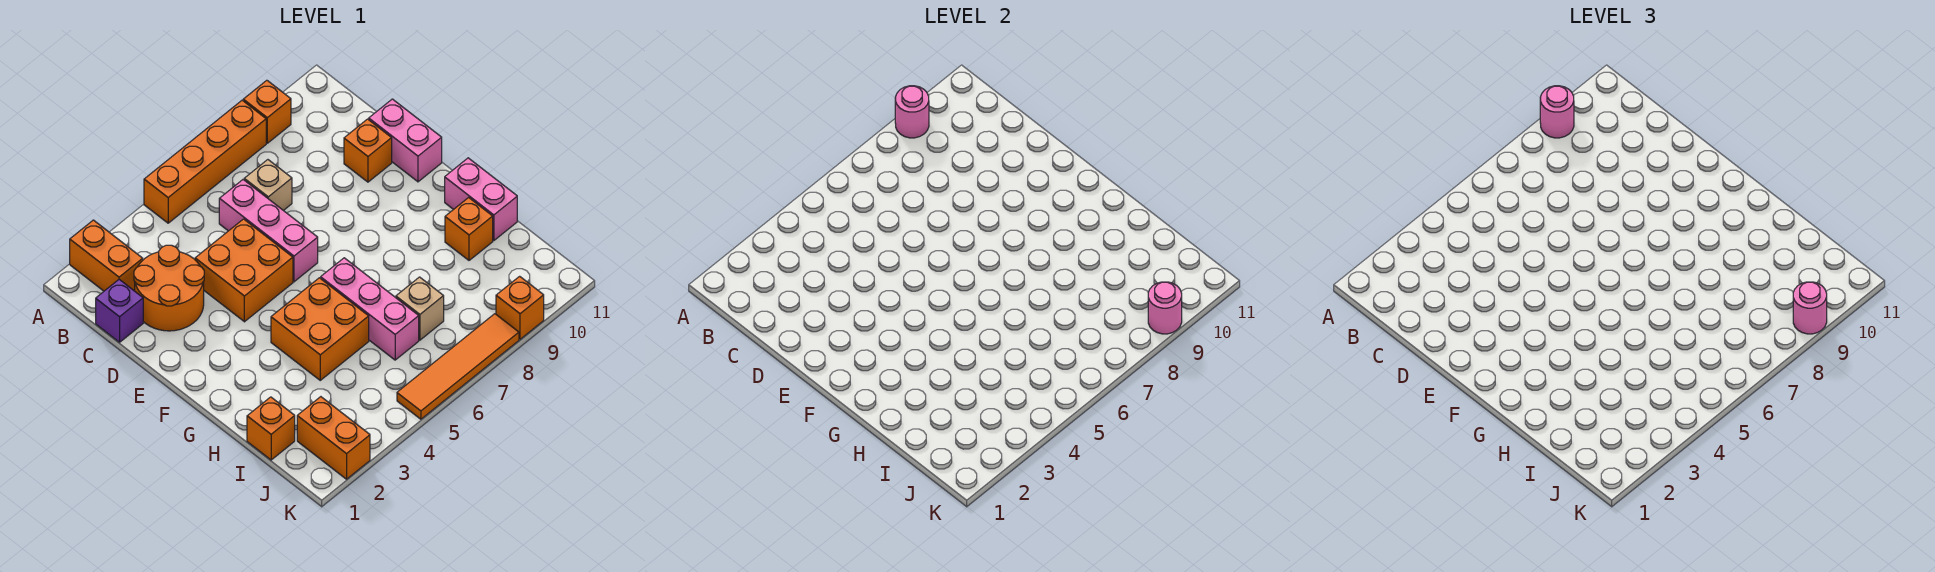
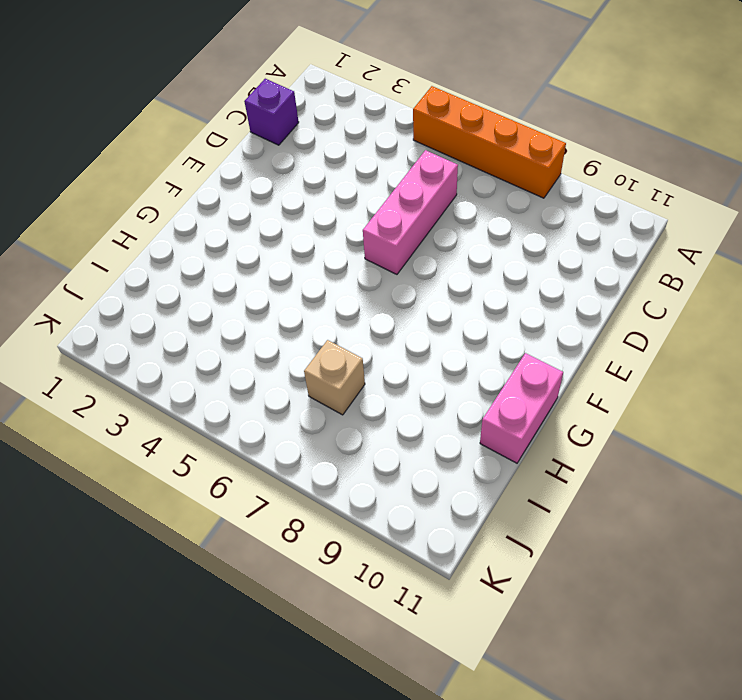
none -> orange brick A2:B2 level 1
none -> orange brick A9 level 1
none -> orange round brick C2:D3 level 1

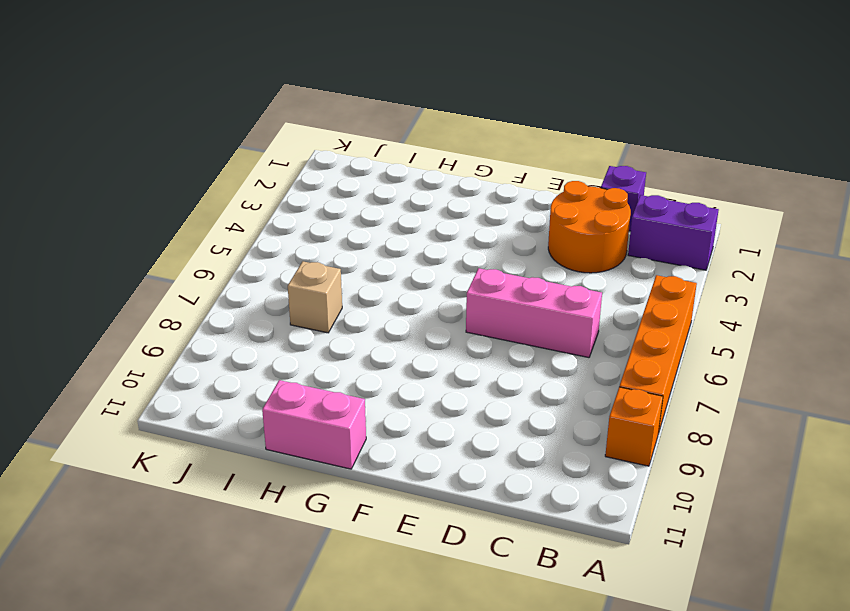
purple brick A2:B2 level 1 -> orange brick A2:B2 level 1
none -> tan brick C7 level 1
none -> orange brick D4:E5 level 1
none -> orange brick D10 level 1

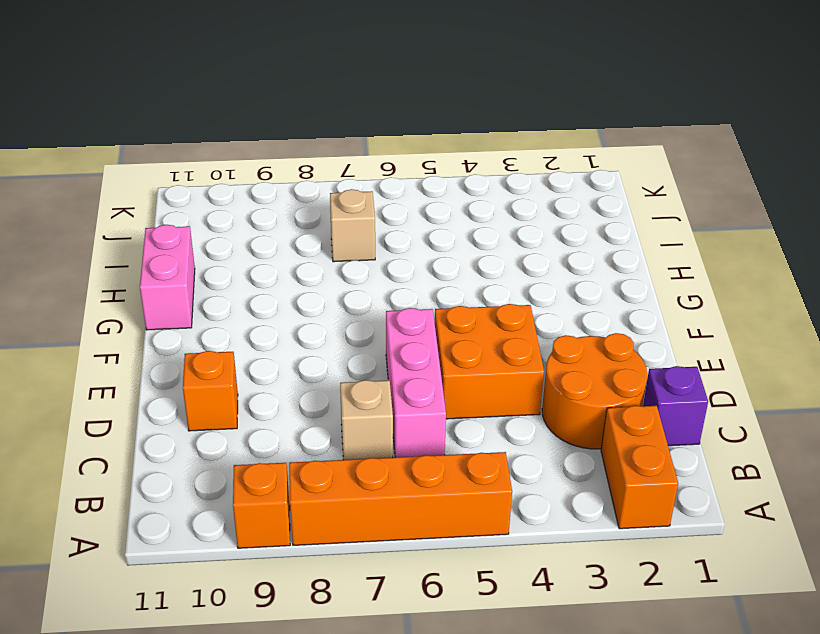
none -> pink brick D11:E11 level 1
none -> orange brick G4:H5 level 1
none -> pink brick G6:I6 level 1

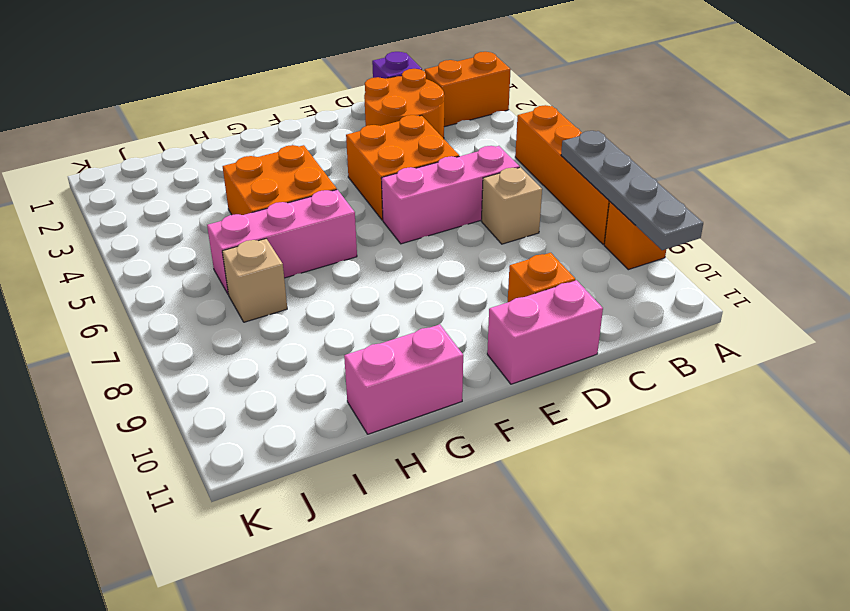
grey plate A7:A10 level 2 -> pink round brick A9 level 2
none -> orange brick H10 level 1
none -> orange brick I1 level 1
none -> orange brick J2:K2 level 1

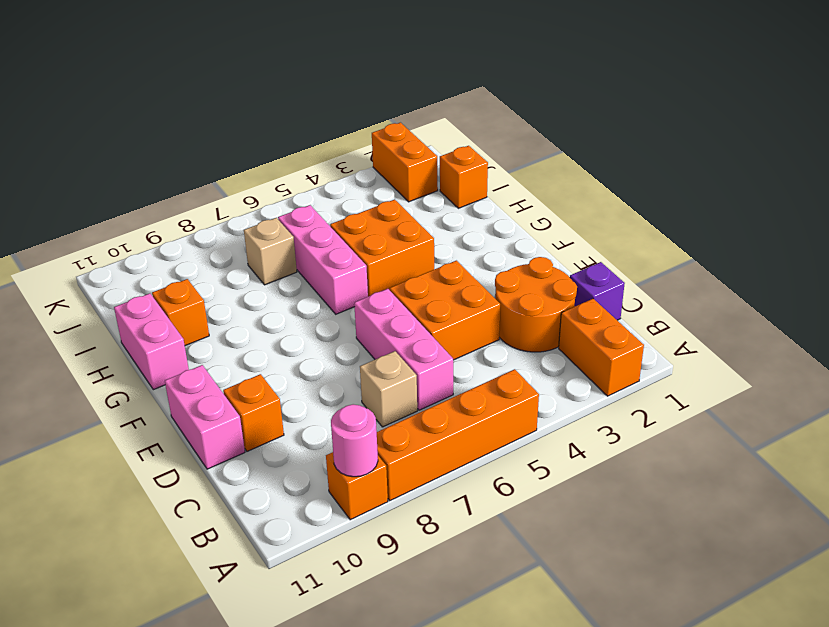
none -> orange tile K5:K8 level 1
none -> orange brick K9 level 1
none -> pink round brick K9 level 2

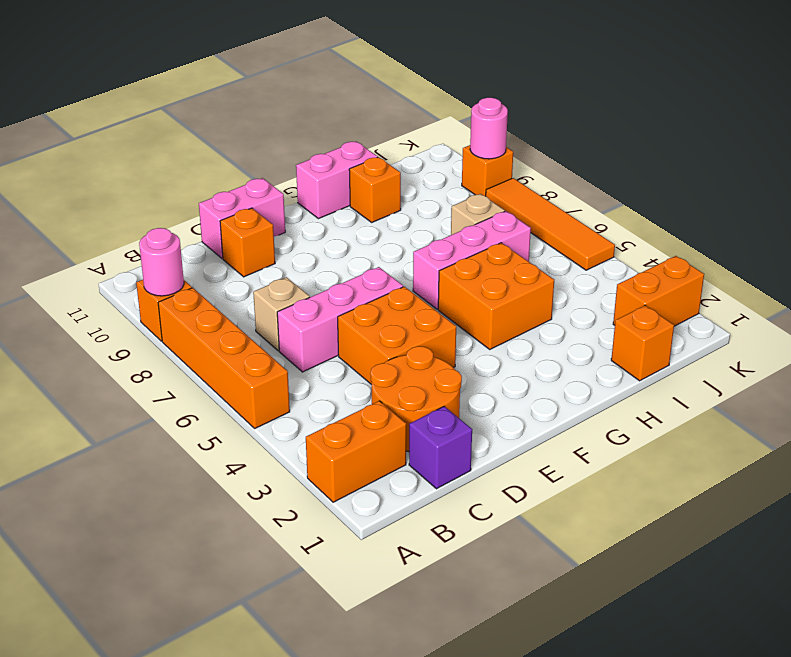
none -> pink round brick A9 level 3
none -> pink round brick K9 level 3

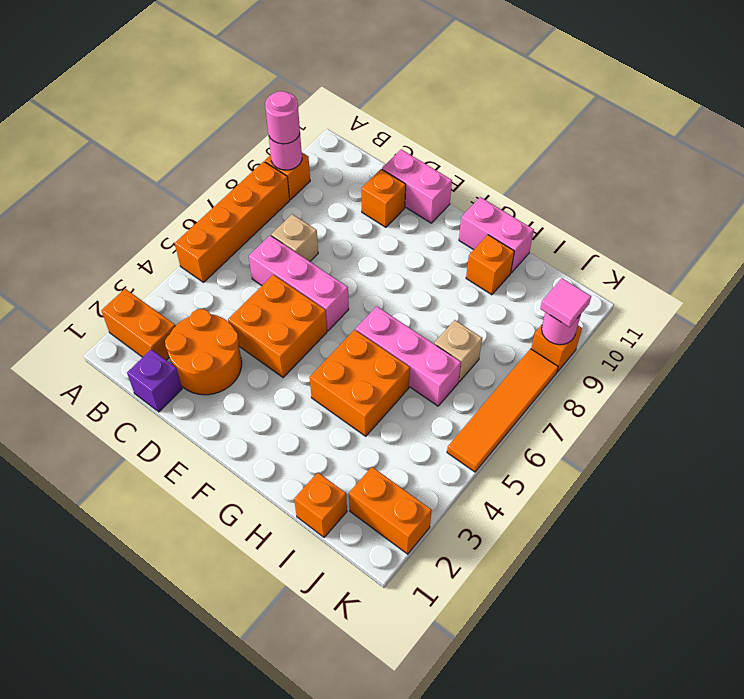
pink tile K9 level 3 -> pink round brick K9 level 3

